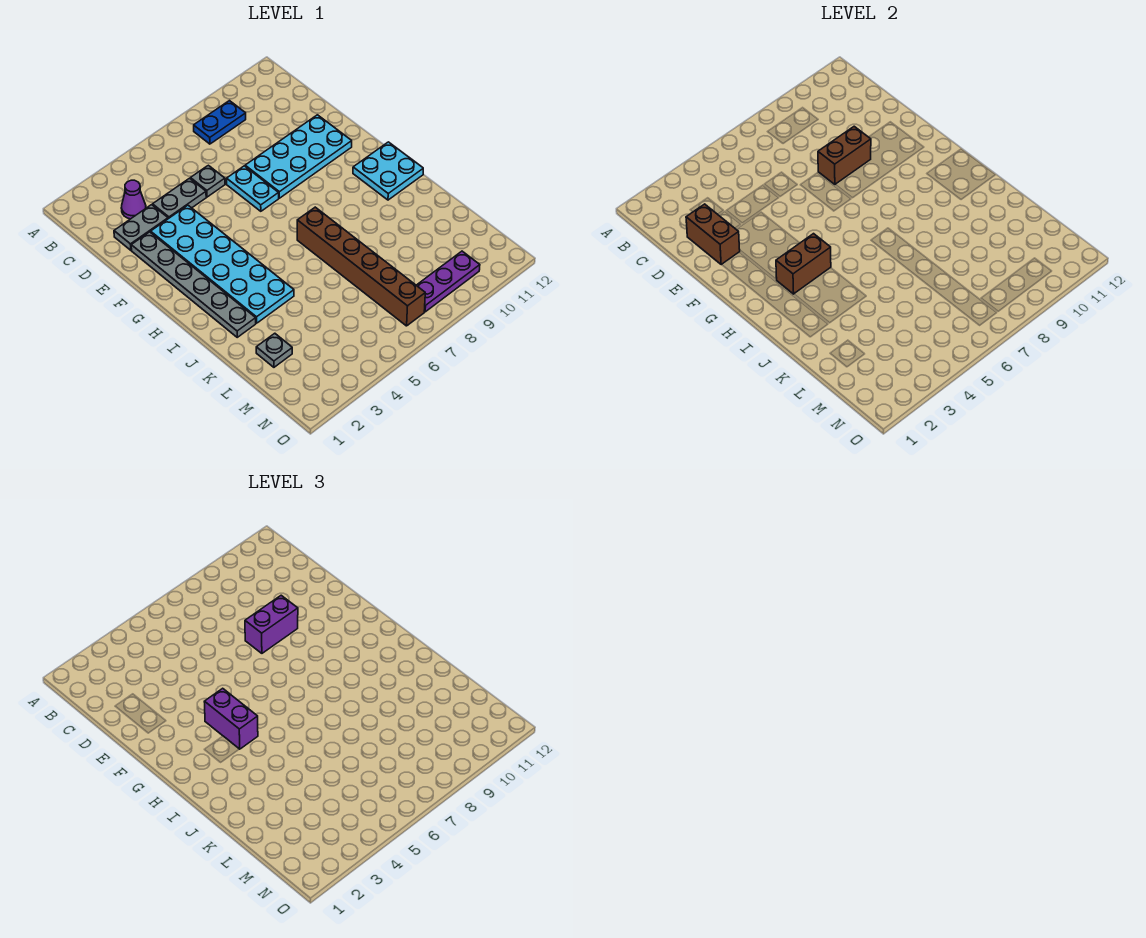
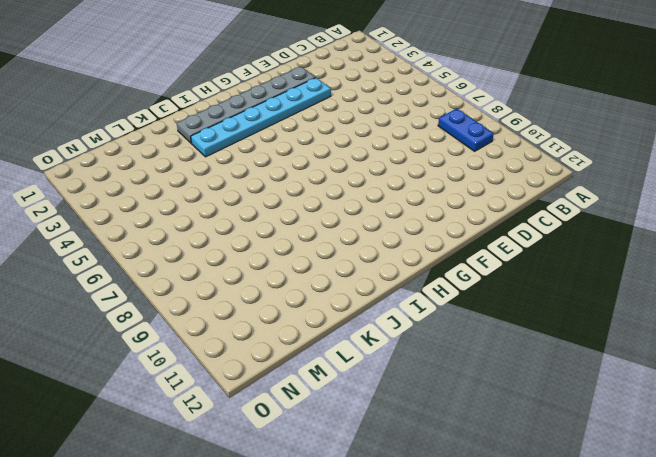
cyan plate E3:J3 level 1 -> cyan plate E3:J4 level 1
none -> purple cone C3 level 1
none -> grey plate D2:D3 level 1
none -> grey plate D4:D5 level 1

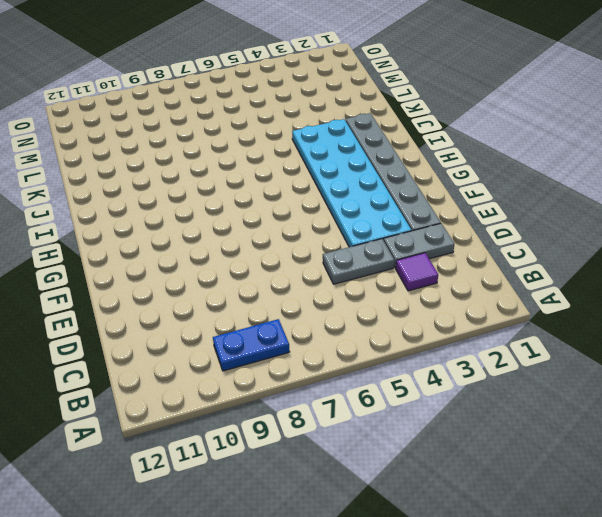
purple tile C3 level 1 -> purple cone C3 level 1
none -> grey plate D6 level 1
none -> cyan plate E7:F7 level 1
none -> cyan plate E8:F11 level 1

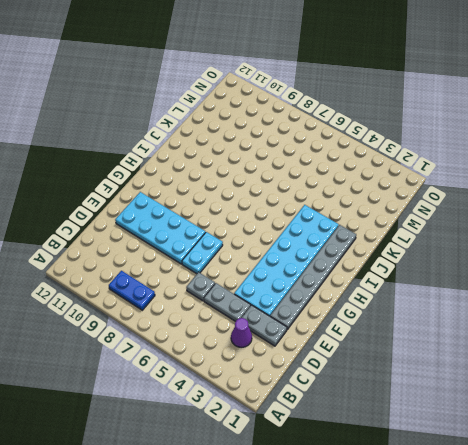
none -> cyan plate H11:I12 level 1
none -> brown brick I7:N7 level 1
none -> grey plate L2 level 1

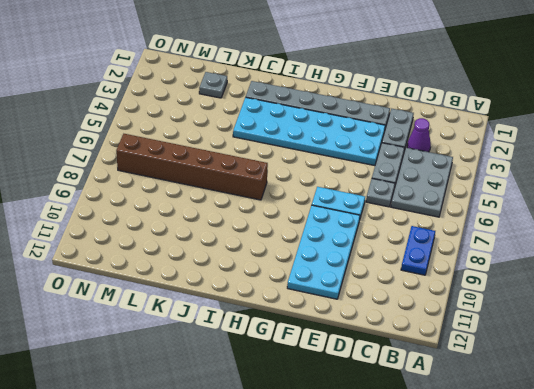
grey plate B4:C6 level 1 -> none
none -> cyan plate H11:I12 level 1
none -> purple plate N8:N10 level 1
none -> brown brick D2:E2 level 2

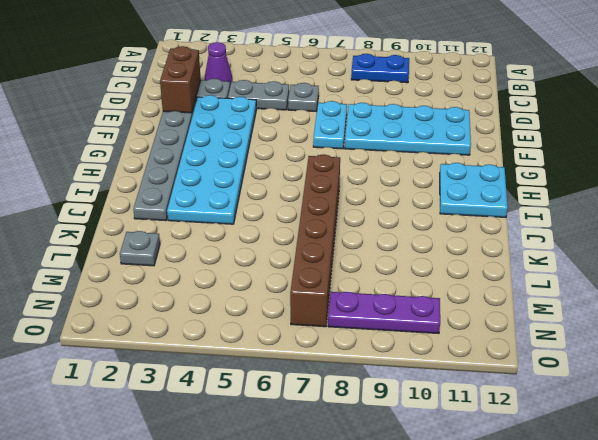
none -> brown brick E8:E9 level 2
none -> brown brick H3:H4 level 2
none -> purple brick E8:E9 level 3

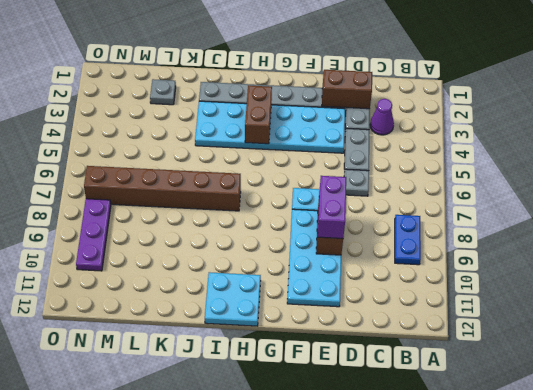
none -> purple brick G4:H4 level 3

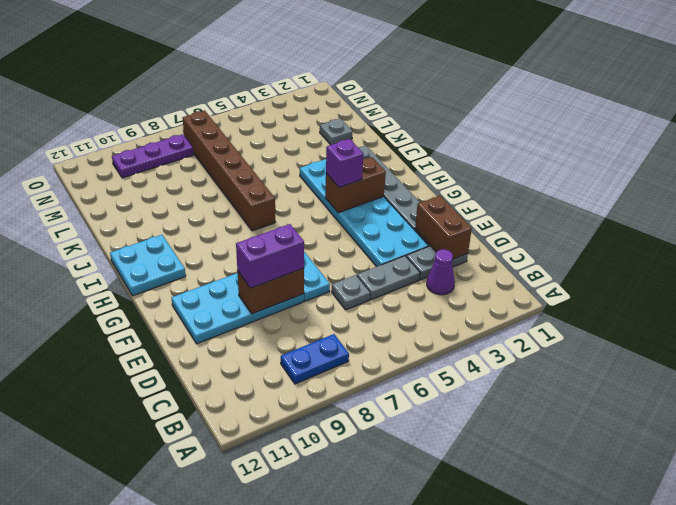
purple brick H4 level 3 -> purple brick G4:H4 level 3

